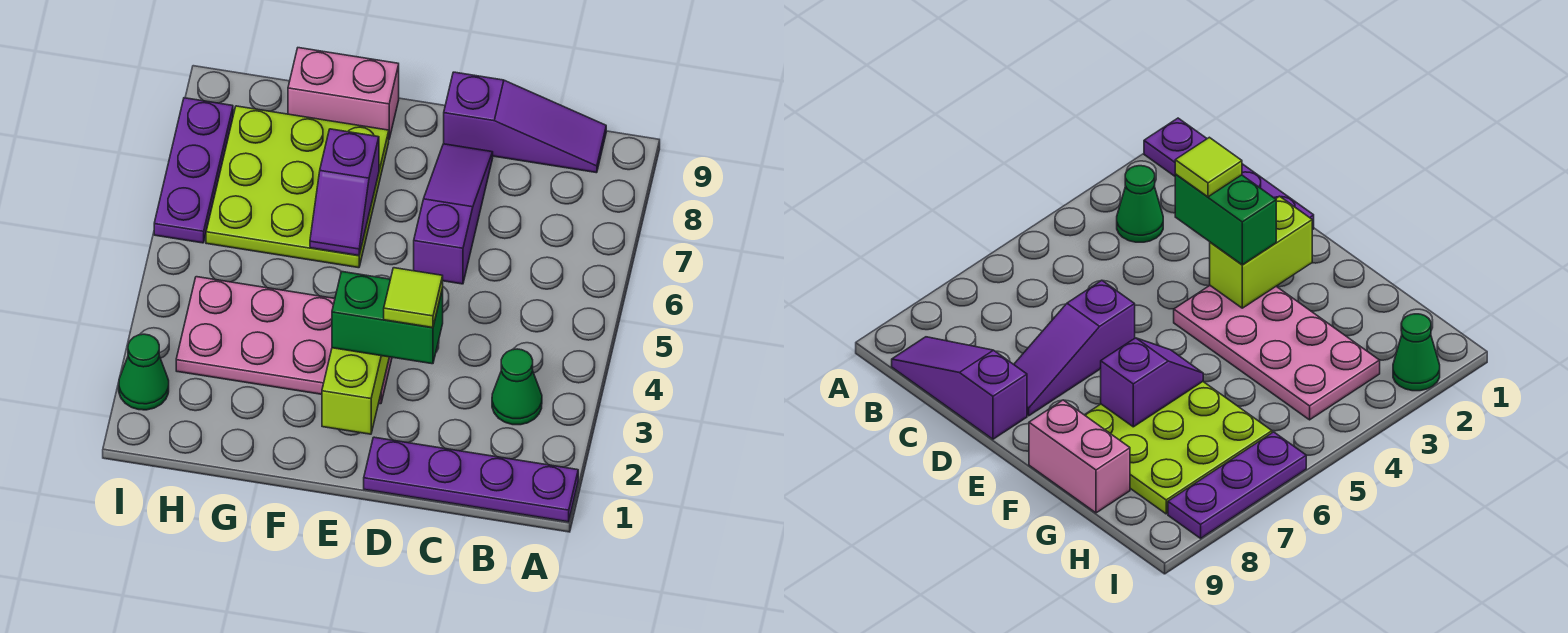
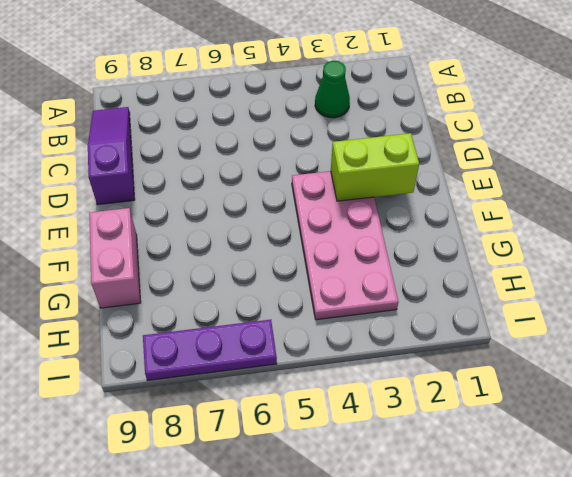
none -> purple plate A1:D1 level 1
none -> purple slope D6:D8 level 1 top 6
none -> lime plate F6:H8 level 1

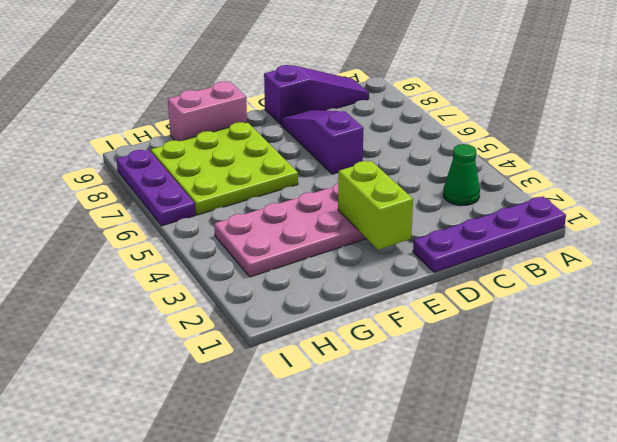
none -> green cone I2 level 1
none -> purple slope F6:F7 level 2 top 7
none -> green brick D3:E3 level 3

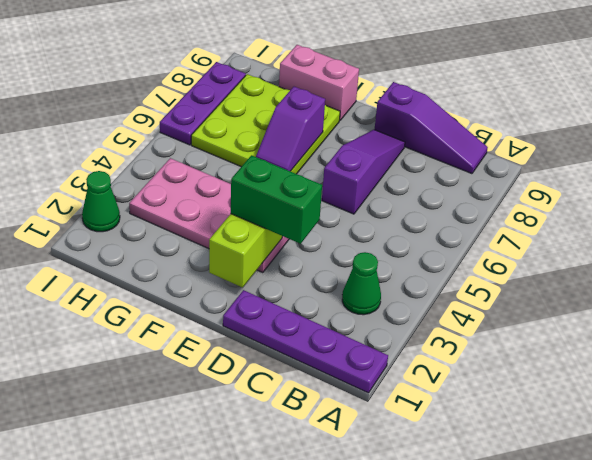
none -> lime tile D3 level 4

